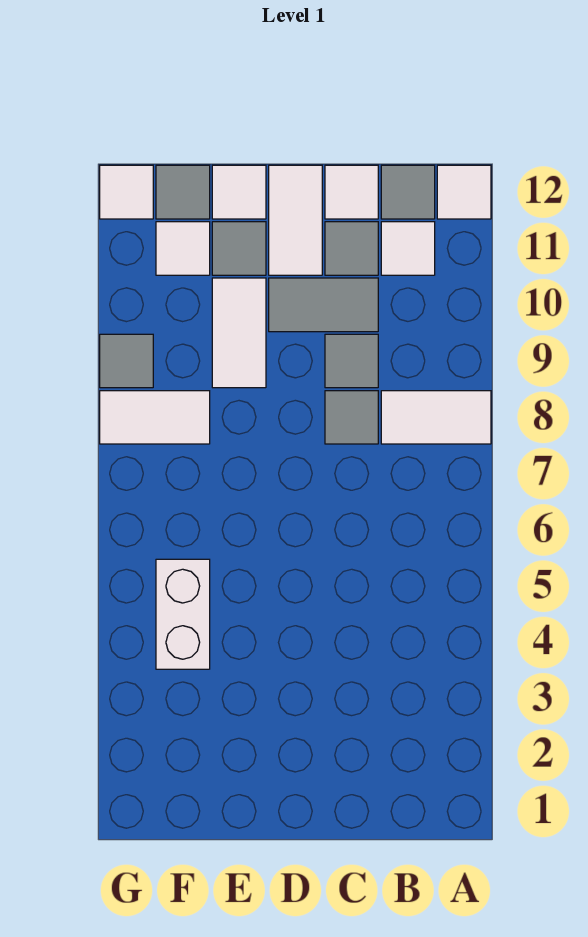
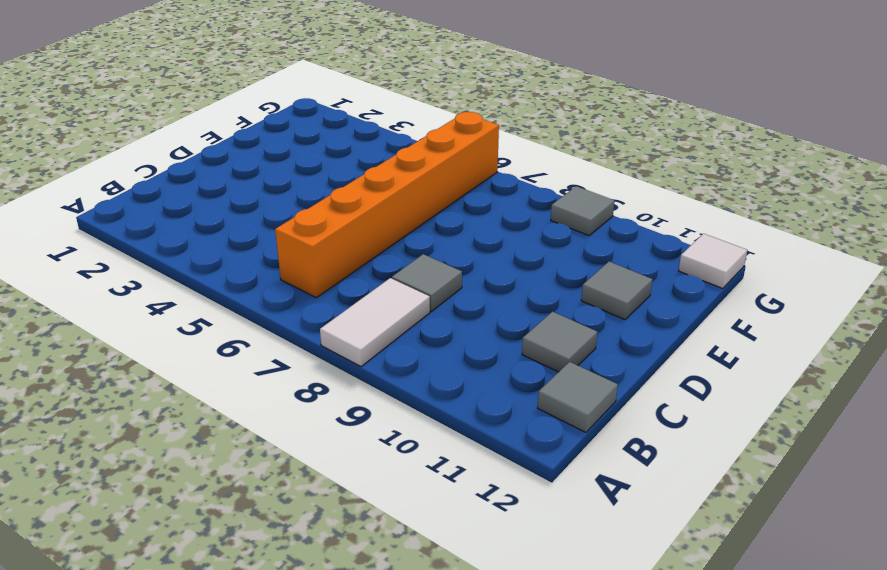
orange brick B6:G6 level 1 -> none
none -> white tile A12 level 1
none -> white tile B11 level 1
none -> grey tile C9 level 1

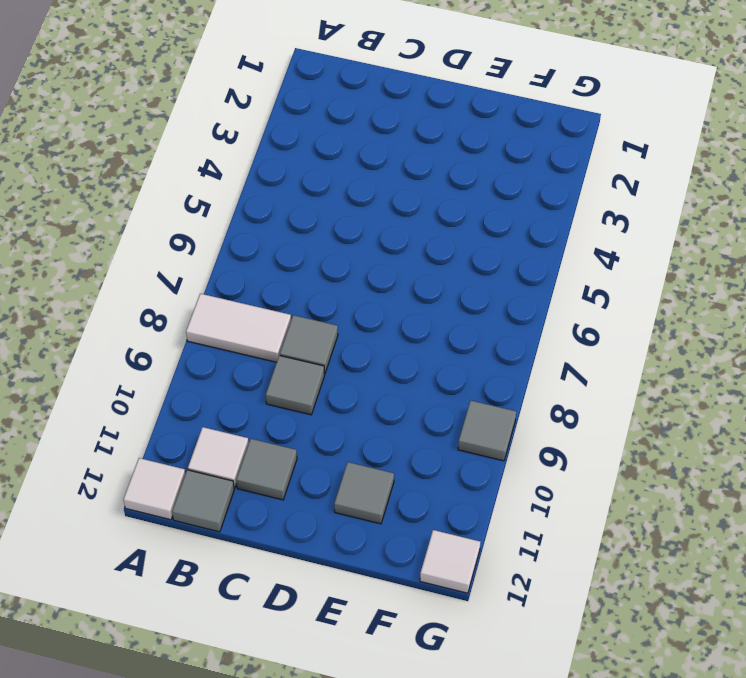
none -> grey tile C10:D10 level 1
none -> white tile C12 level 1
none -> white tile D11:D12 level 1

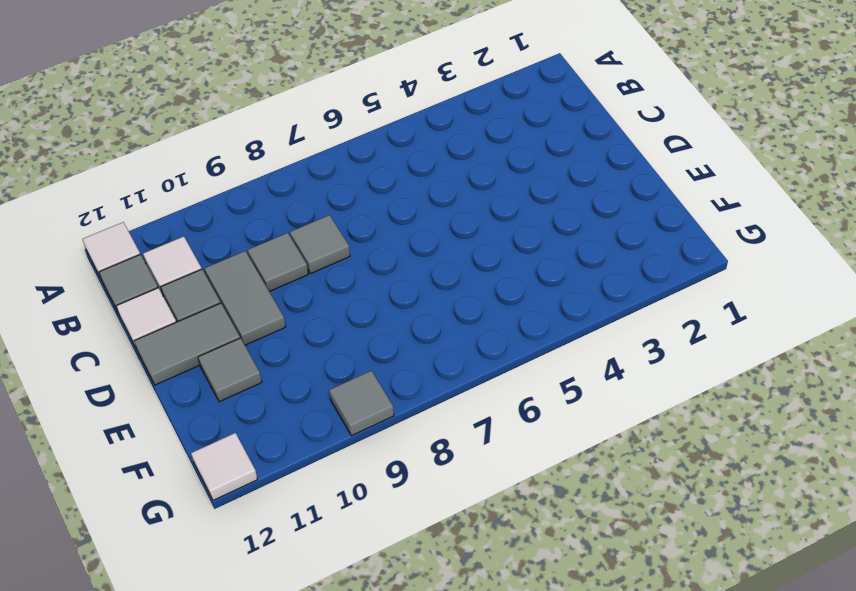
grey tile D11:D12 level 1 -> white tile D11:D12 level 1
none -> white tile A8:B8 level 1
none -> white tile E9:E10 level 1
none -> white tile E12 level 1

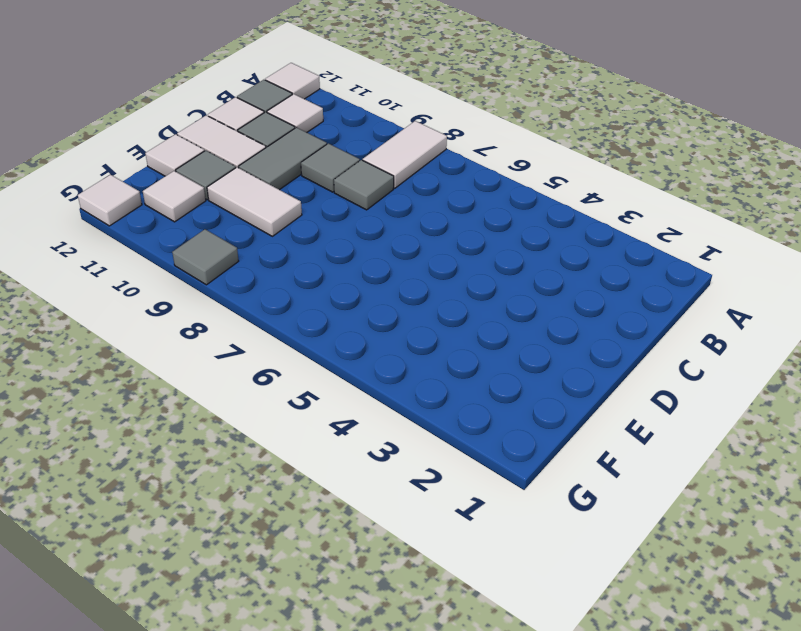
none -> white brick F4:F5 level 1
none -> white tile F8:G8 level 1
none -> grey tile F12 level 1

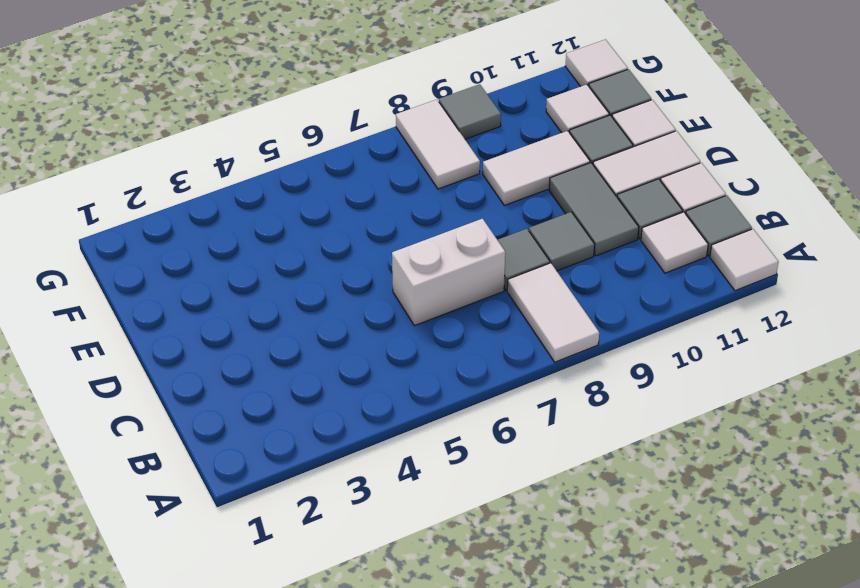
white brick C6:C7 level 1 -> white brick F4:F5 level 1

